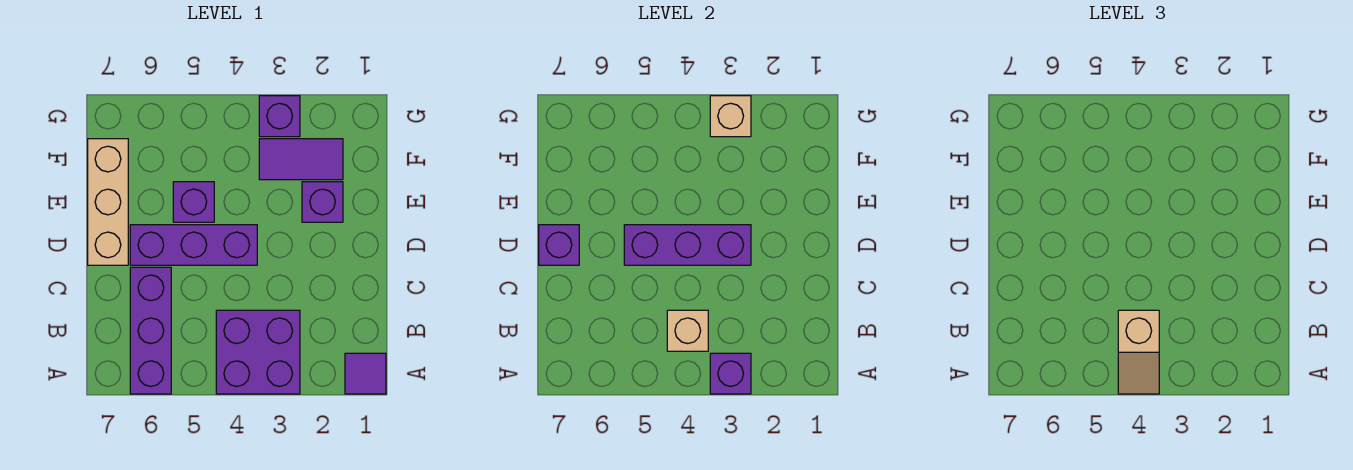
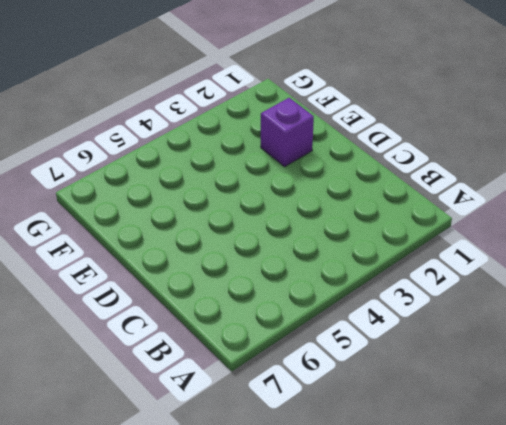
none -> purple tile A1 level 1
none -> purple brick A3:B4 level 1
none -> purple brick A6:C6 level 1

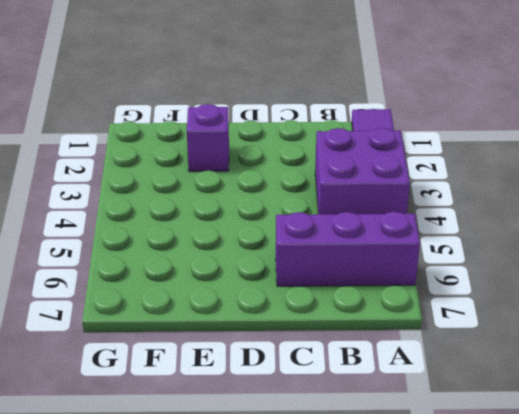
none -> purple brick D4:D6 level 1
none -> tan brick D7:F7 level 1
none -> purple brick E5 level 1

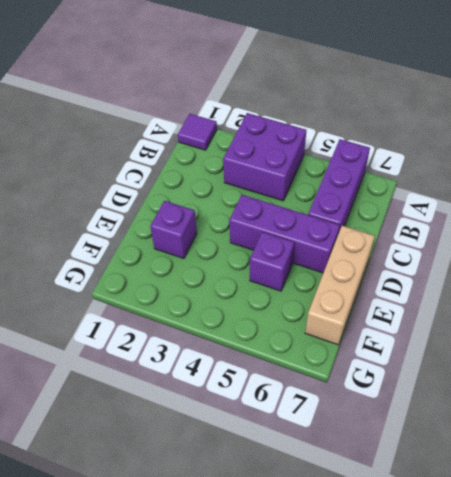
none -> purple tile F2:F3 level 1
none -> purple brick G3 level 1
none -> purple brick A3 level 2

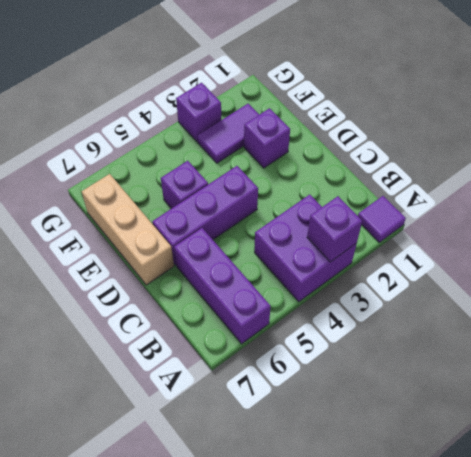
none -> tan brick B4 level 2
none -> purple brick D3:D5 level 2
none -> purple brick D7 level 2

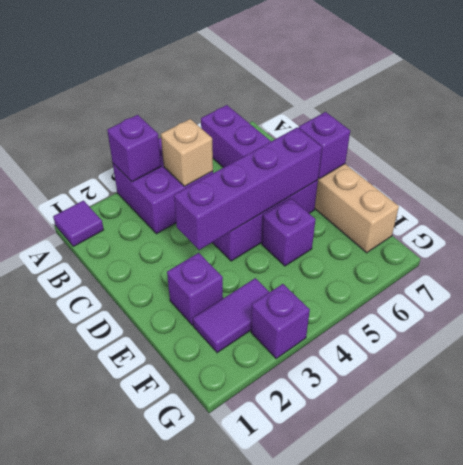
purple brick D3:D6 level 2 -> purple brick D3:D5 level 2
none -> tan brick G3 level 2
none -> tan slope A4:B4 level 3 top B

